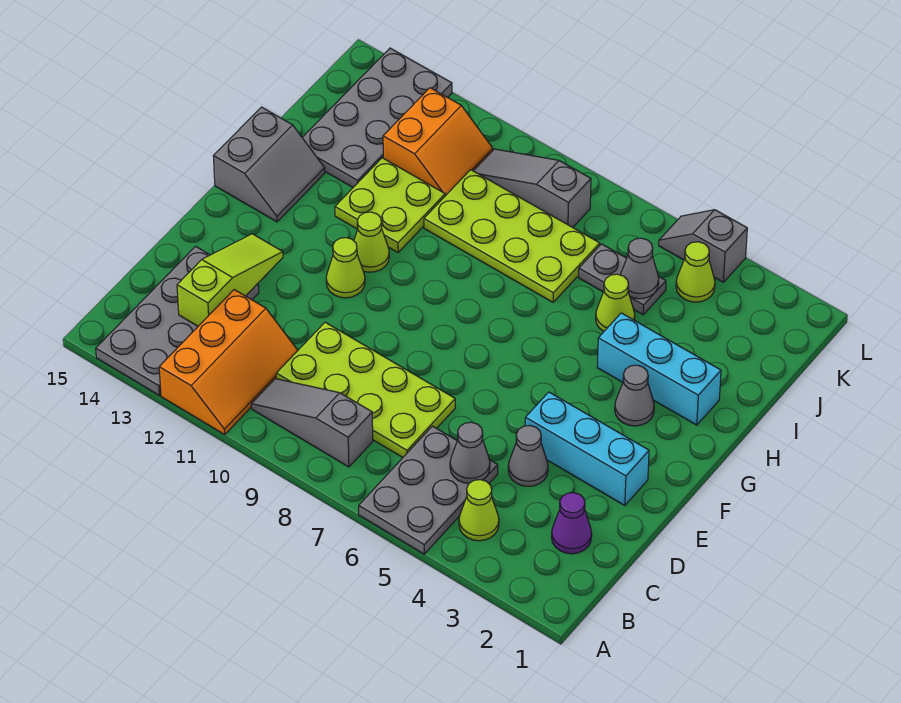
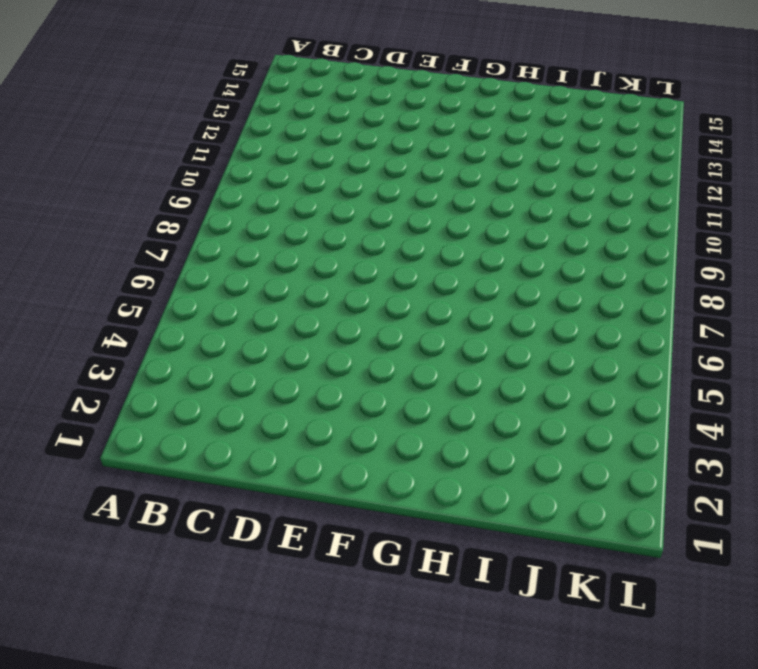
none -> grey plate A5:C6 level 1
none -> orange slope A11:C12 level 1 top 12
none -> grey plate A13:D14 level 1

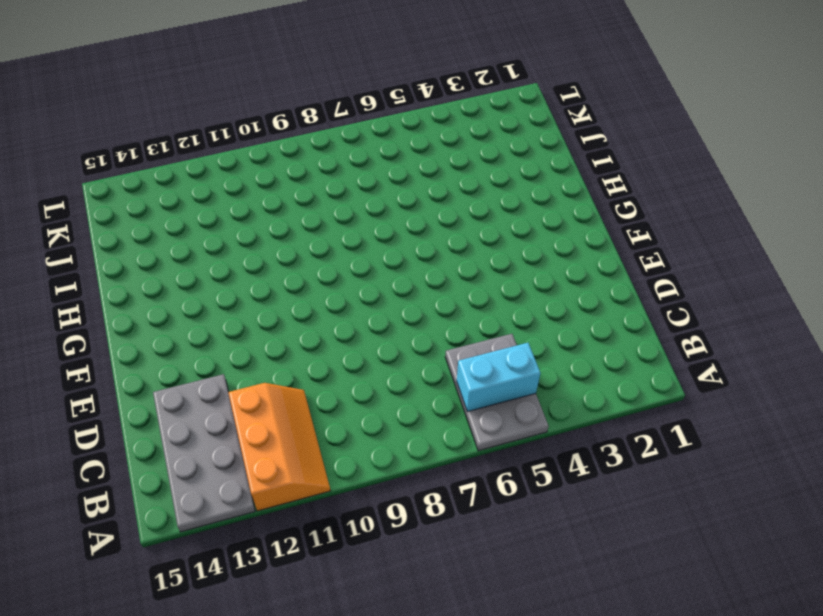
cyan brick B5:B6 level 2 -> none
none -> lime cone B4 level 1
none -> grey slope B8:B10 level 1 top 8
none -> purple cone C2 level 1

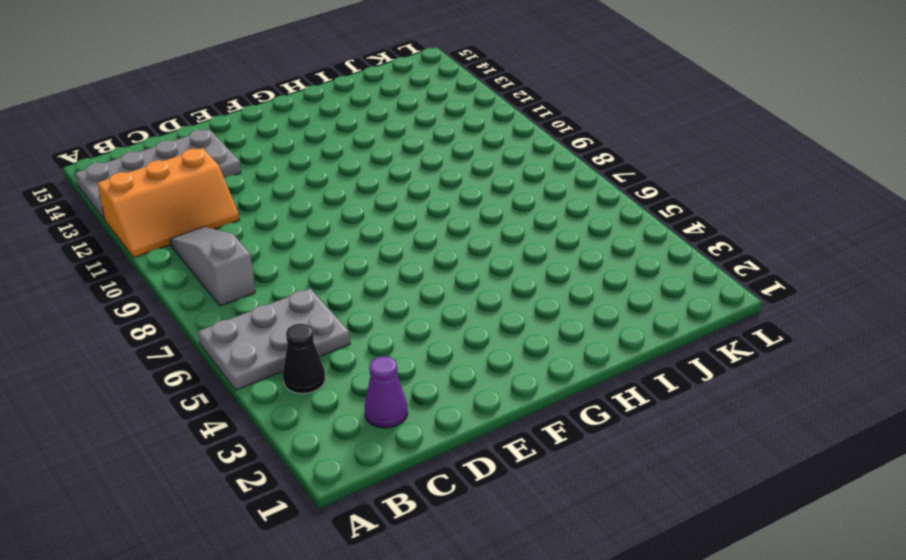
black cone B4 level 1 -> lime cone B4 level 1
none -> lime plate C7:D10 level 1
none -> grey cone D4 level 1
none -> cyan brick E2:E4 level 1

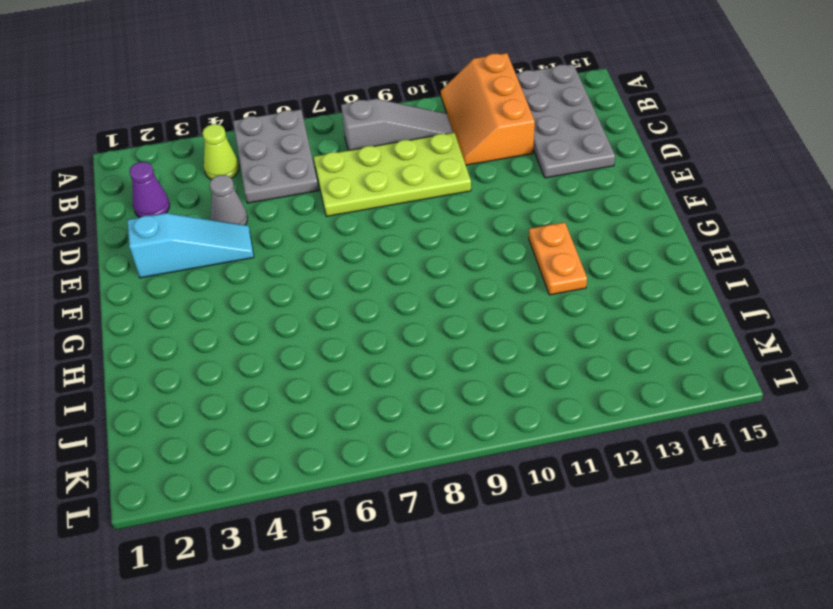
cyan slope E2:E4 level 1 top 2 -> cyan brick E2:E4 level 1
orange plate G12:H12 level 1 -> lime plate H11:I12 level 1
none -> lime cone F11 level 1
none -> grey cone G3 level 1
none -> lime cone G11 level 1

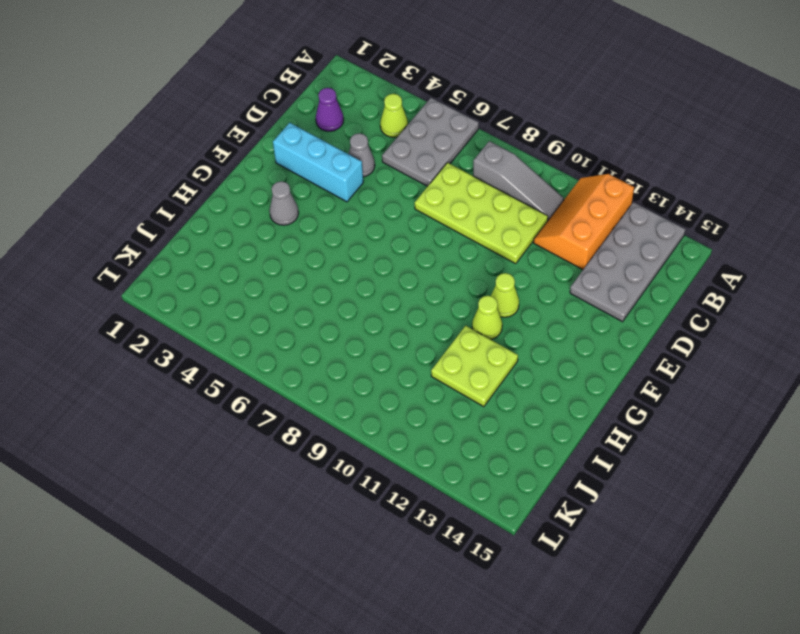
none -> grey slope G14:H15 level 1 top 15
none -> cyan brick H2:H4 level 1
none -> lime cone I5 level 1

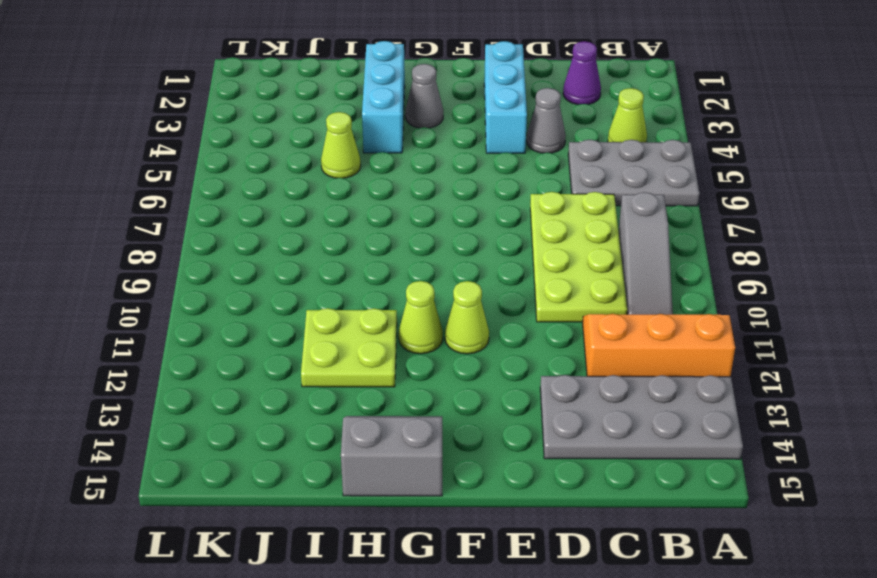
none -> lime plate I7:J10 level 1
none -> grey plate I13:L14 level 1
none -> grey plate J5:J6 level 1

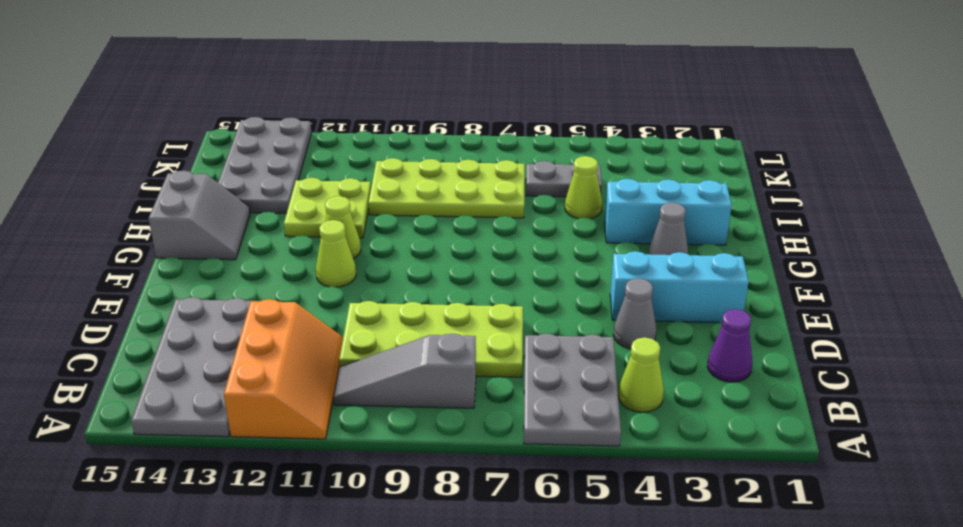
none -> orange slope J11:K12 level 1 top 12
none -> lime cone K4 level 1
none -> grey slope K8:K10 level 1 top 8

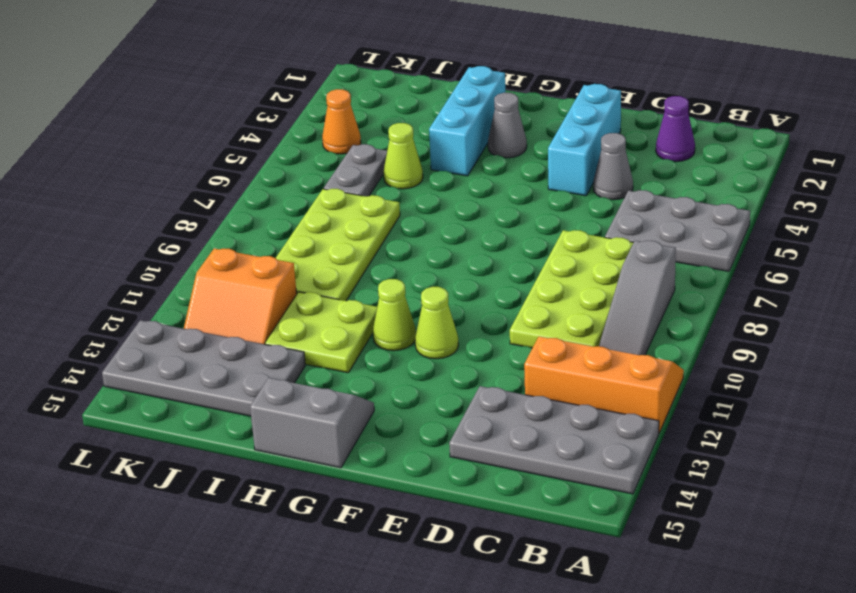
orange slope J11:K12 level 1 top 11 -> orange slope J11:K12 level 1 top 12
orange cone K4 level 1 -> lime cone K4 level 1
none -> lime cone B4 level 1
none -> grey slope K8:K10 level 1 top 8
none -> grey slope L4:L5 level 1 top 4

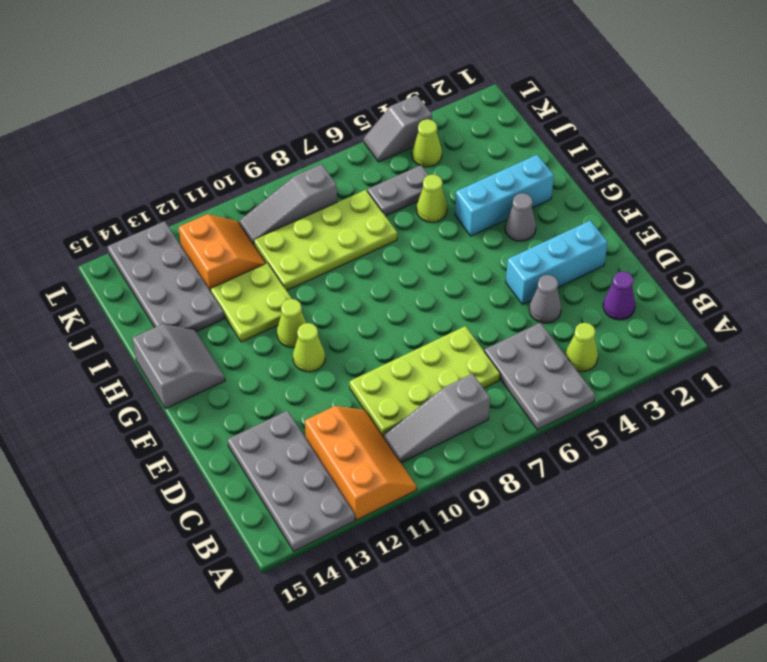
none -> grey cone C5 level 2
none -> lime slope C13:E13 level 2 top C
none -> grey cone J5 level 2

